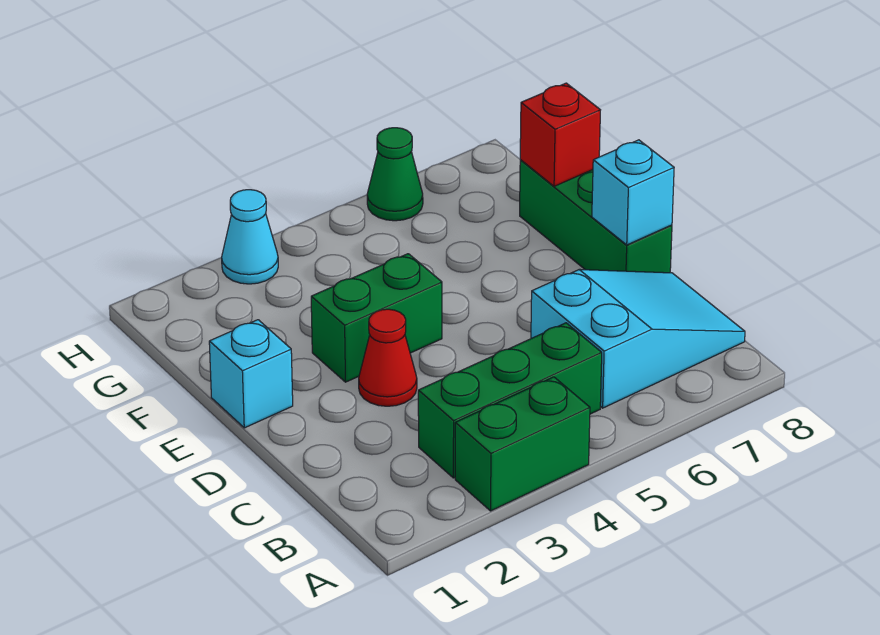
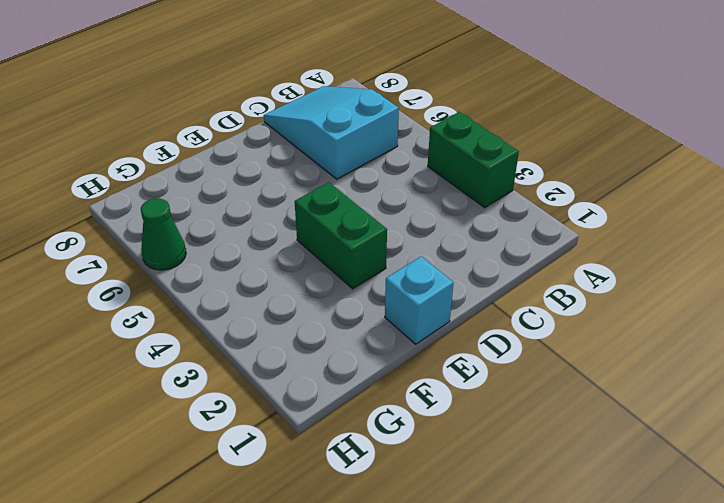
none -> green brick B3:B5 level 1
none -> red cone D3 level 1

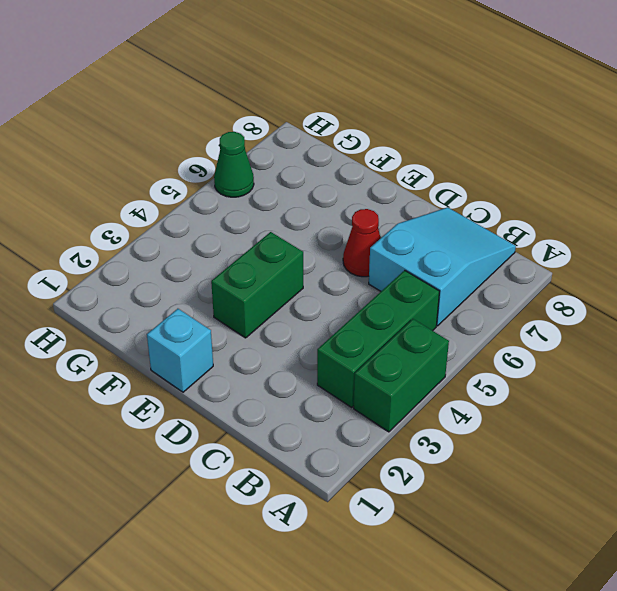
red cone D6 level 1 -> red cone D3 level 1
none -> green brick D8:F8 level 1
none -> cyan cone H3 level 1

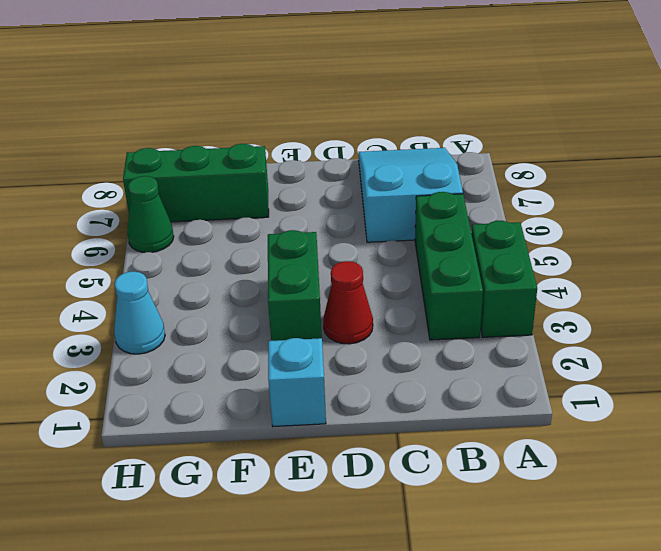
green brick F7:H7 level 1 -> green brick D8:F8 level 1
none -> cyan brick D8 level 2
none -> red brick F8 level 2

